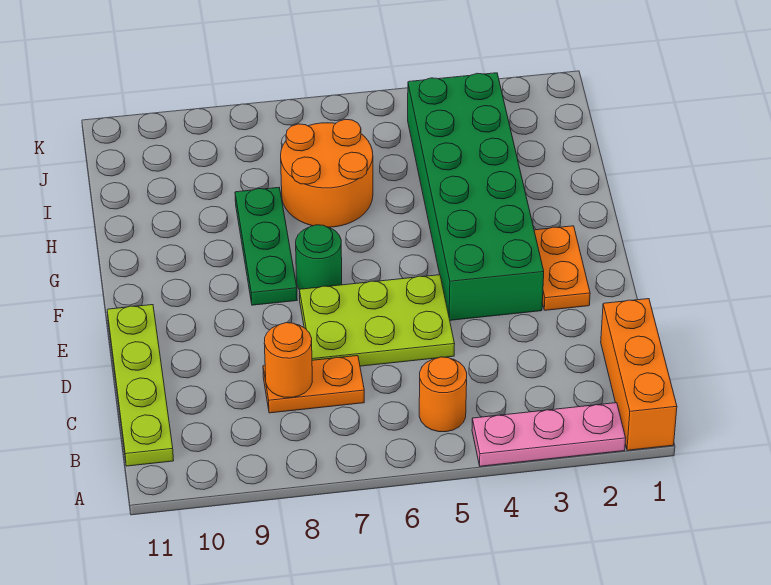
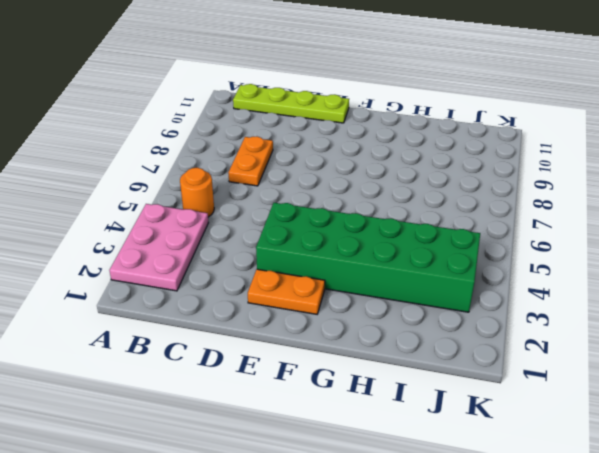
pink plate A2:B4 level 1 -> pink plate A2:A4 level 1
none -> orange brick A1:C1 level 1
none -> lime plate D5:E7 level 1
none -> green round brick F7 level 1

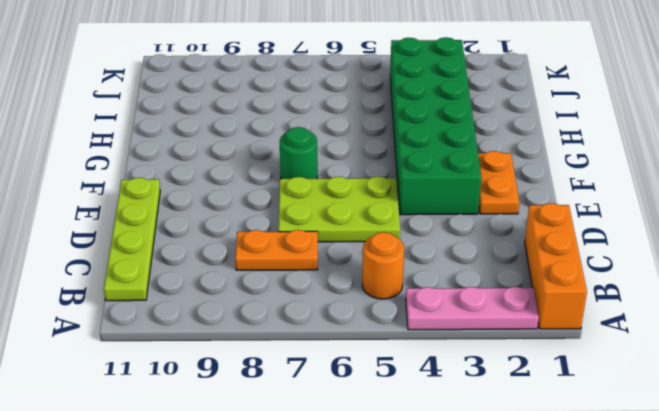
none -> green plate F8:H8 level 1
none -> orange round brick H6:I7 level 1
none -> orange round brick C8 level 2

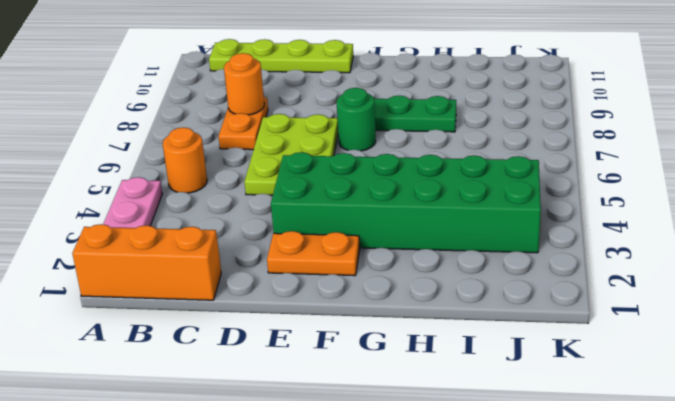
none -> orange round brick H6:I7 level 1

